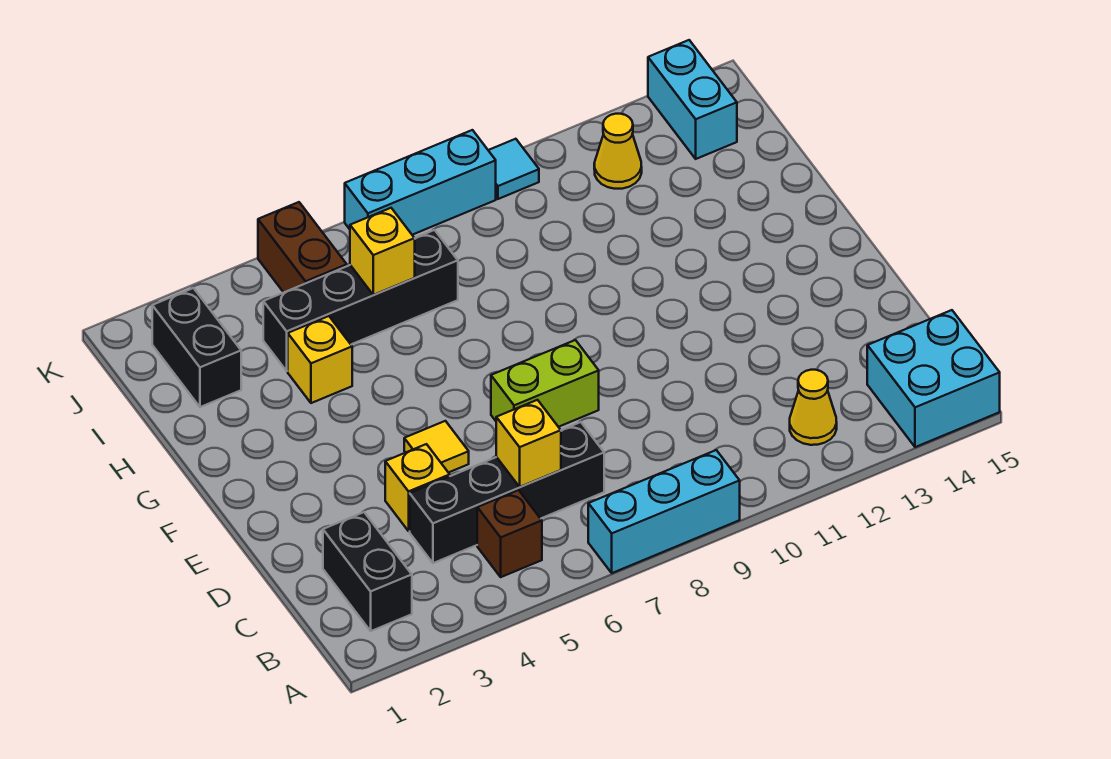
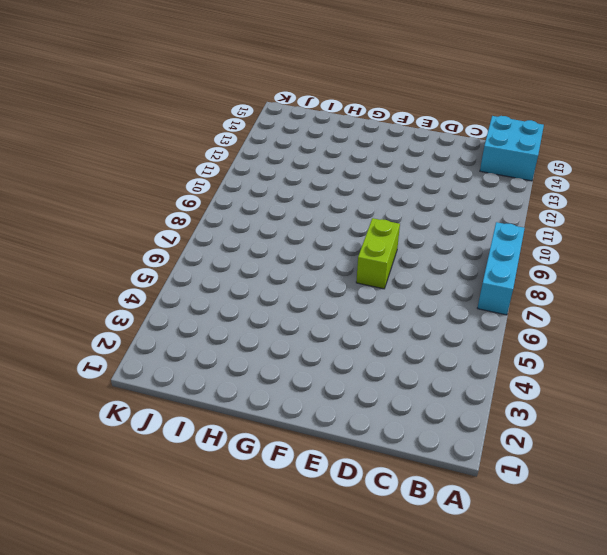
none -> black brick B2:C2 level 1
none -> brown brick B5 level 1
none -> yellow cone B12 level 1

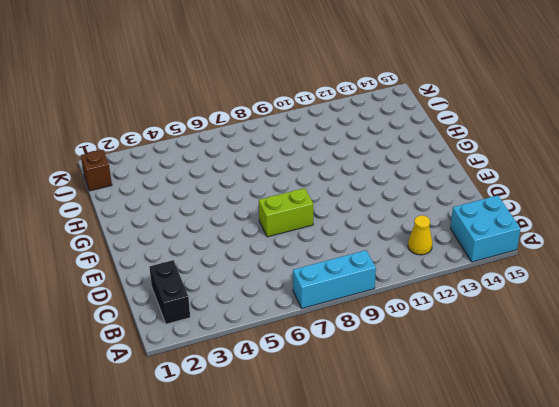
brown brick J1 level 1 -> brown brick B5 level 1
none -> black brick C4:C7 level 1
none -> yellow brick D4 level 1
none -> yellow tile E5 level 1

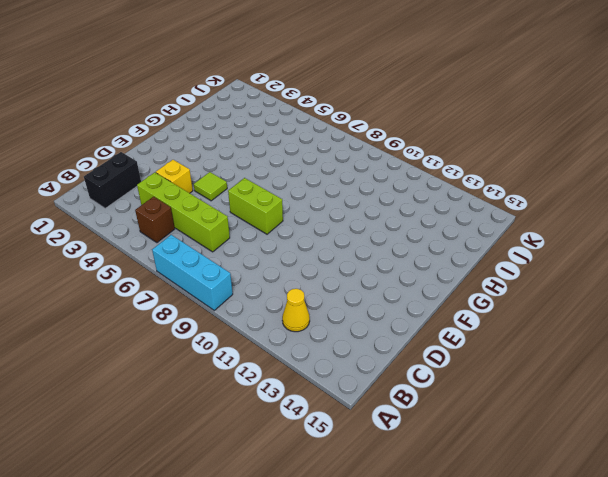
lime brick C4:C7 level 1 -> black brick C4:C7 level 1
lime tile E5 level 1 -> yellow tile E5 level 1
none -> cyan brick A14:B15 level 1
none -> yellow brick H4 level 1
none -> black brick I2:J2 level 1

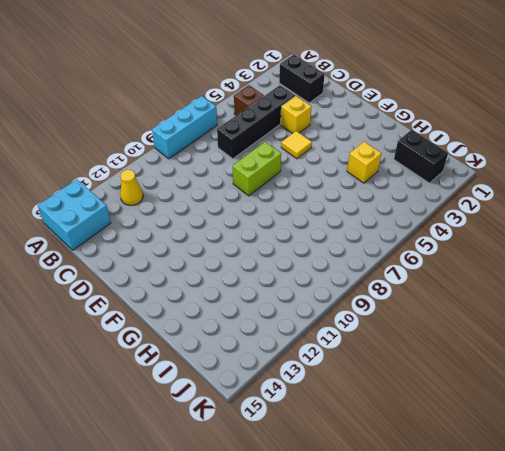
none -> black brick I4:I7 level 1
none -> brown brick J5:K5 level 1
none -> yellow cone J12 level 1

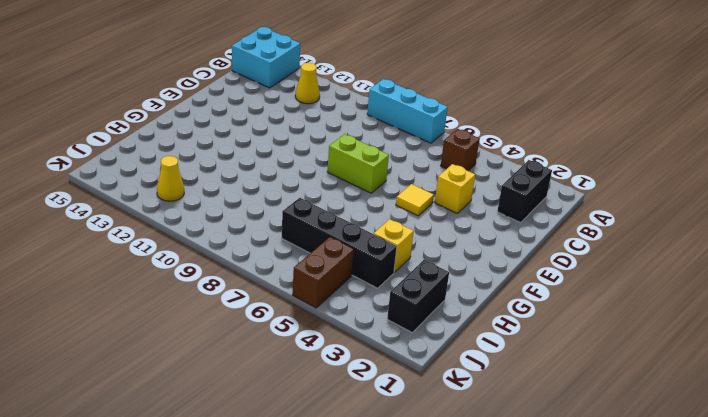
none -> black brick C4:C7 level 1
none -> cyan brick J14:K14 level 1
none -> cyan brick K7:K9 level 1

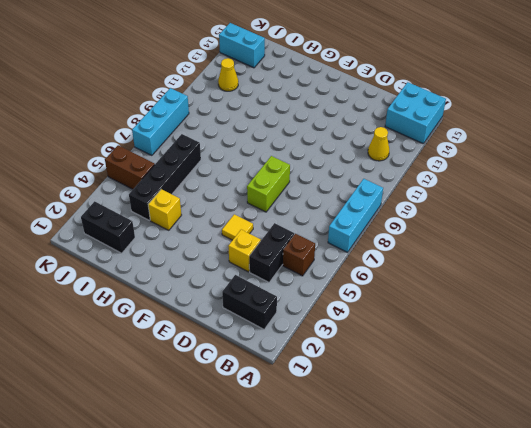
black brick C4:C5 level 1 -> black brick C4:C7 level 1
none -> cyan tile K10 level 1
none -> yellow brick C6 level 2
none -> yellow brick I6 level 2

